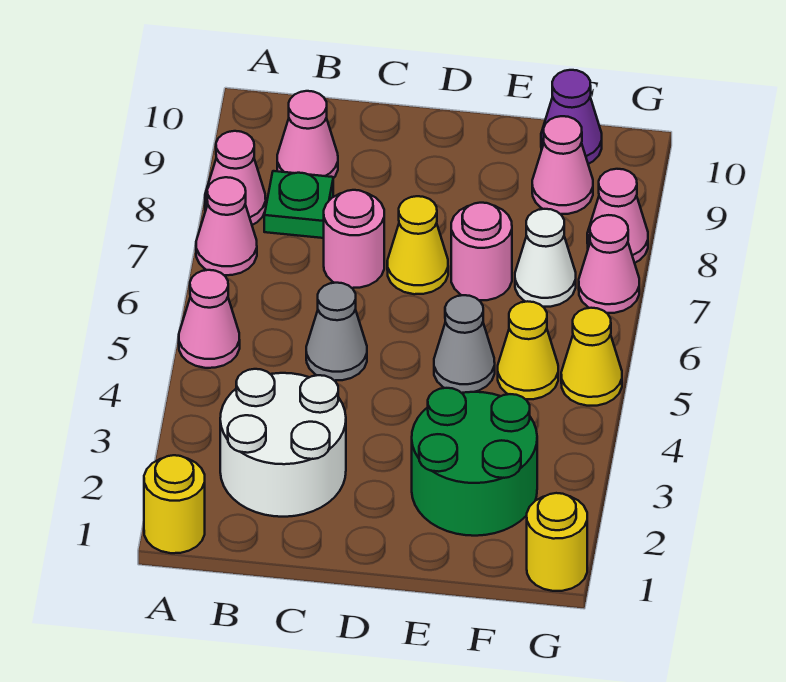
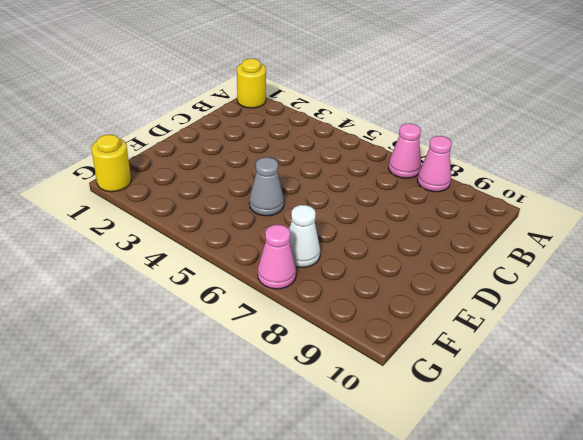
none -> pink cone A5 level 1
none -> white round brick B2:C3 level 1
none -> green plate B8 level 1

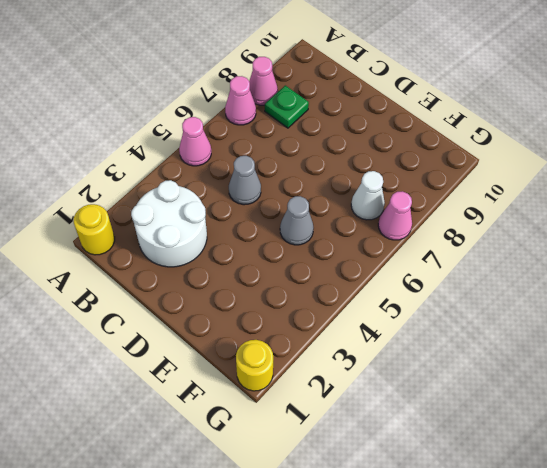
none -> pink cone B9 level 1
none -> pink round brick C7 level 1
none -> yellow cone D7 level 1

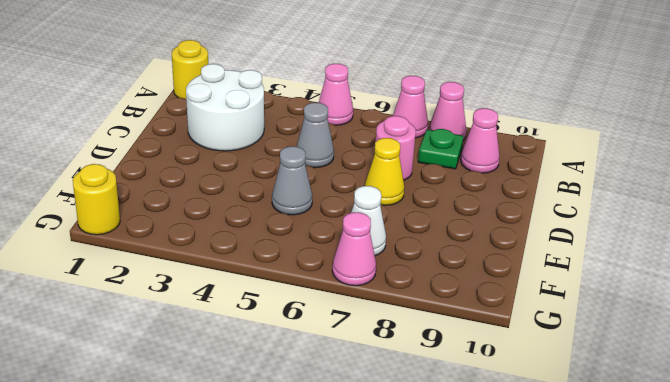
none -> green round brick E2:F3 level 1
none -> pink round brick E7 level 1
none -> yellow cone F5 level 1

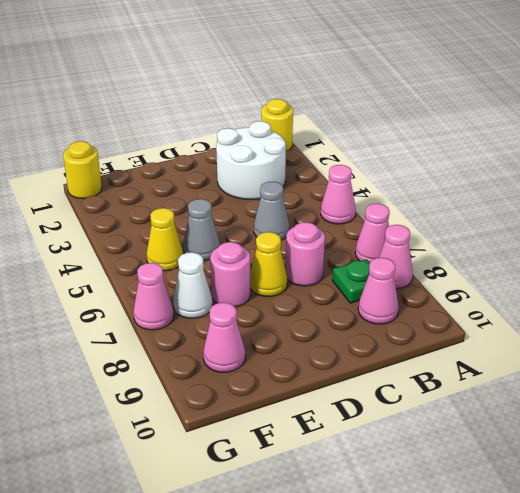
none -> green round brick E2:F3 level 1
none -> purple cone F10 level 1
none -> yellow cone G5 level 1

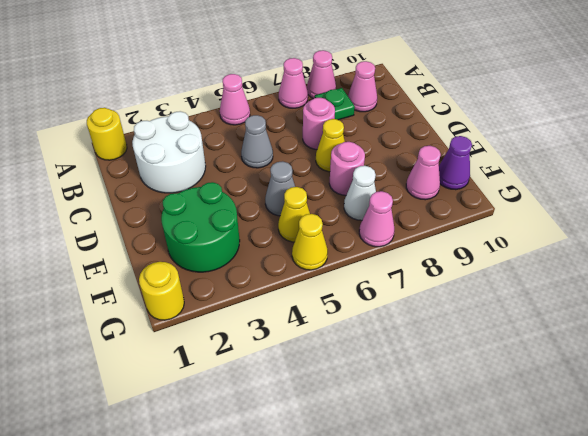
none -> pink cone G8 level 1

